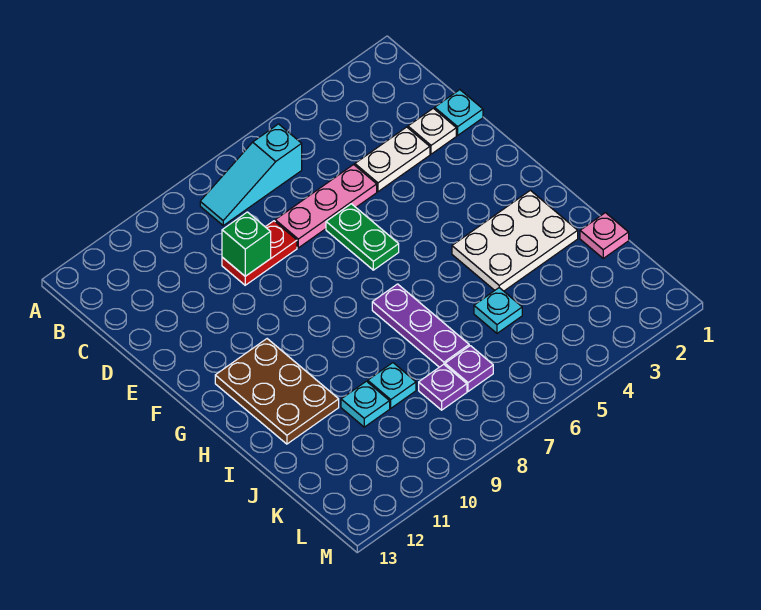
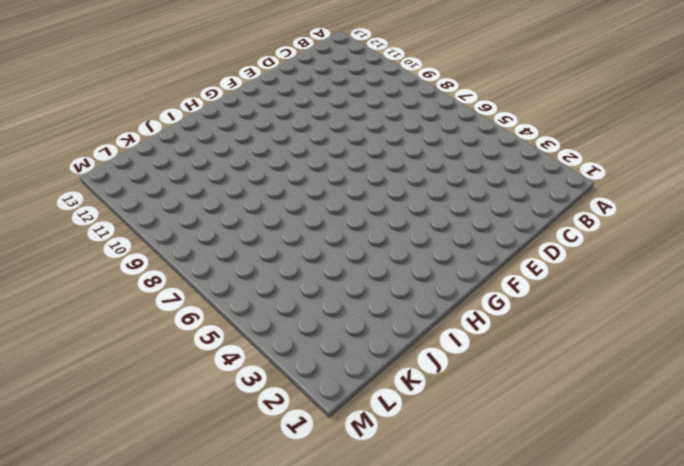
none -> cyan slope B6:B8 level 1 top 6
none -> cyan plate D1 level 1
none -> white plate D2 level 1

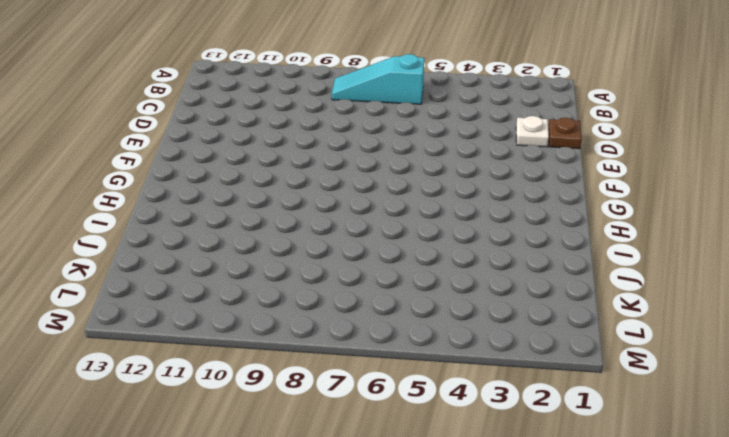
brown plate D1 level 1 -> cyan plate D1 level 1
none -> white plate D3:D4 level 1
none -> pink plate D5:D7 level 1
none -> red plate D8:D9 level 1

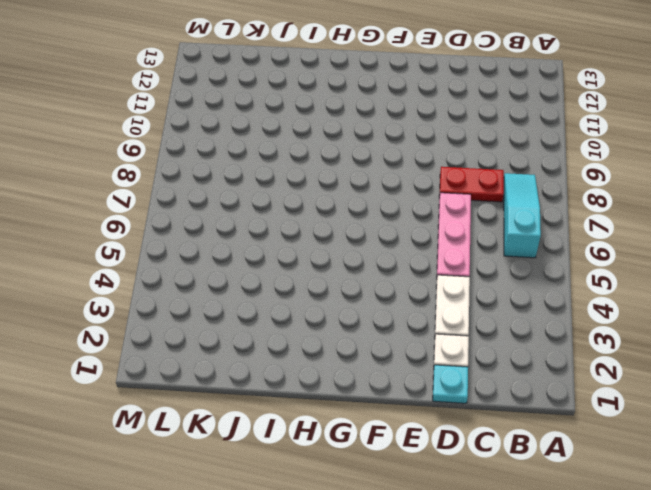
red plate C8:D8 level 1 -> red plate D8:D9 level 1
none -> green plate E6:F6 level 1
none -> brown plate G11:I12 level 1
none -> white plate H2:I4 level 1

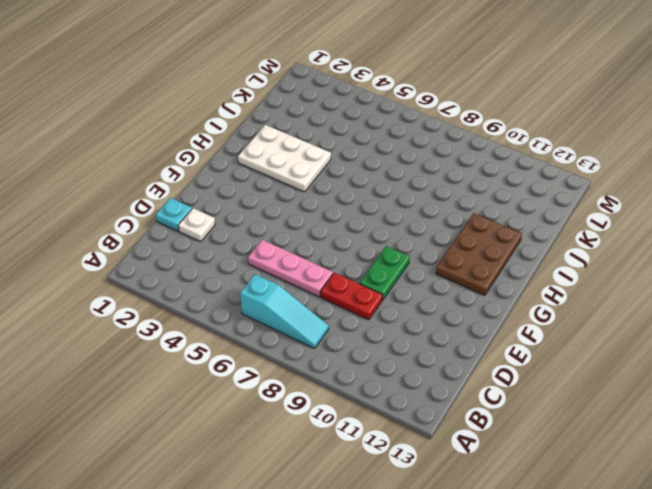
green plate E9:F9 level 1 -> green plate E6:F6 level 1
none -> white plate D3:D4 level 1
none -> purple plate H7:J7 level 1
none -> pink plate J1 level 1

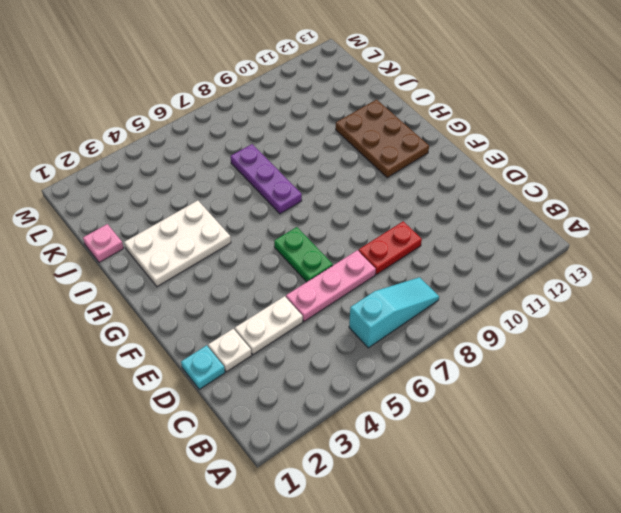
none -> cyan plate J5 level 1
none -> cyan plate J9 level 1
none -> cyan plate J10 level 1

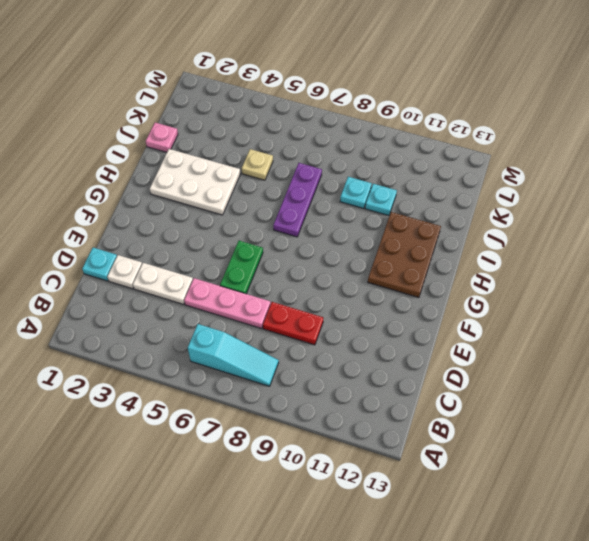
tan plate J5 level 1 -> cyan plate J5 level 1
none -> purple plate K7 level 1
none -> purple plate K8 level 1
none -> green brick D9 level 2

